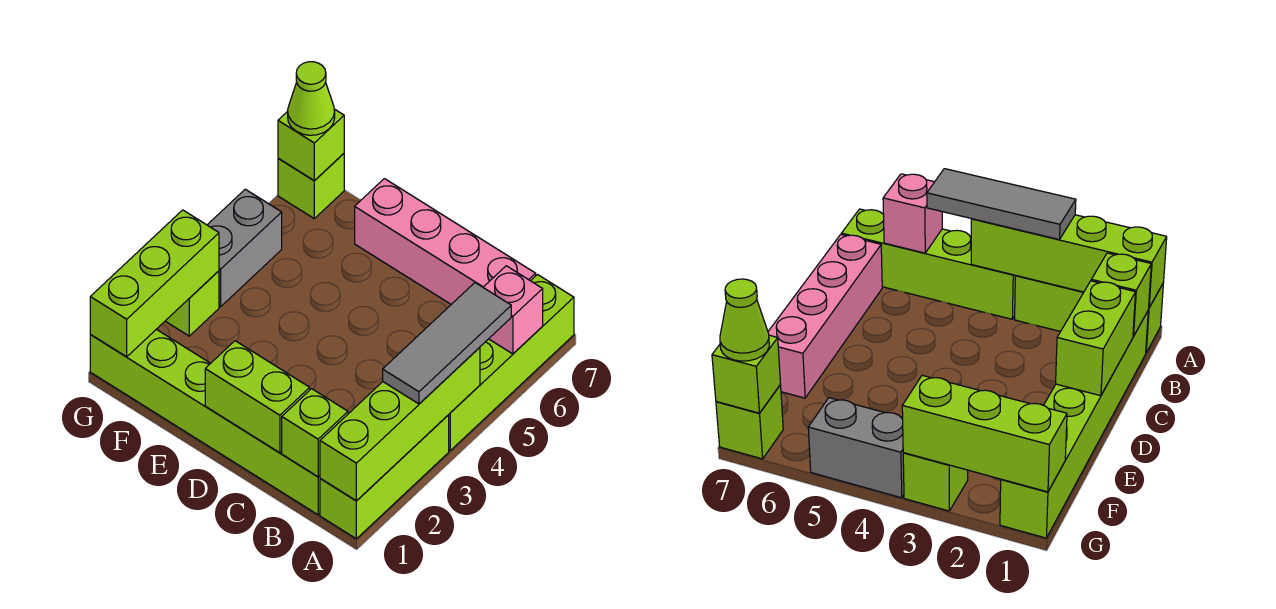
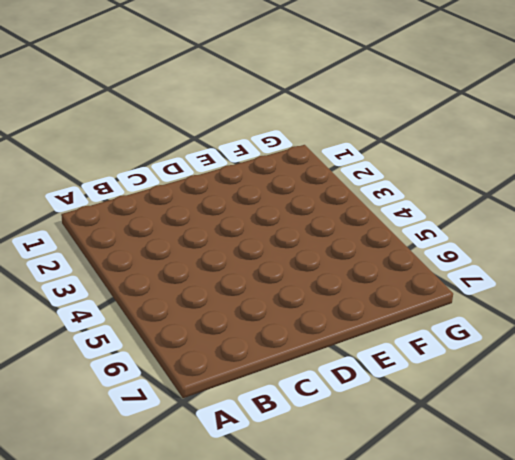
none -> lime brick A1:A3 level 1
none -> lime brick A4:A7 level 1
none -> lime brick B1:G1 level 1

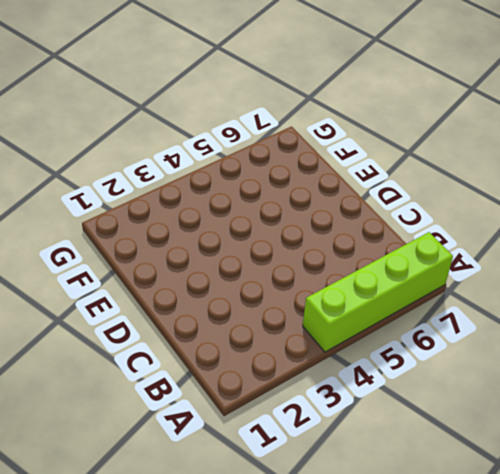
none -> lime brick A1:A3 level 1
none -> lime brick B1:G1 level 1
none -> pink brick B7:E7 level 1

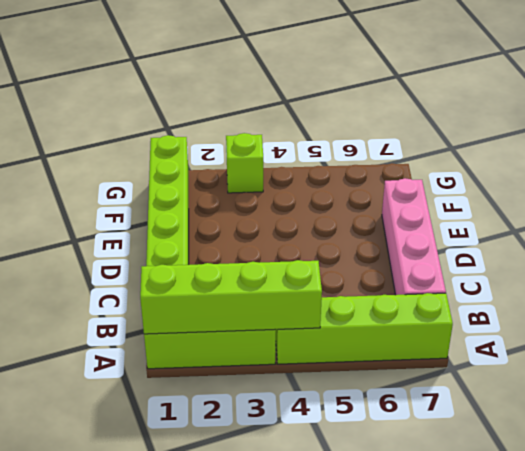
none -> grey brick G4:G5 level 1
none -> lime brick G7 level 1
none -> pink brick A6 level 2

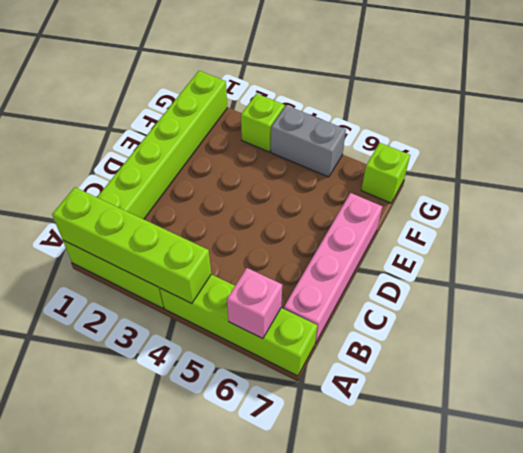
none -> lime brick B1 level 2
none -> lime brick C1:D1 level 2
none -> lime brick G1:G3 level 2

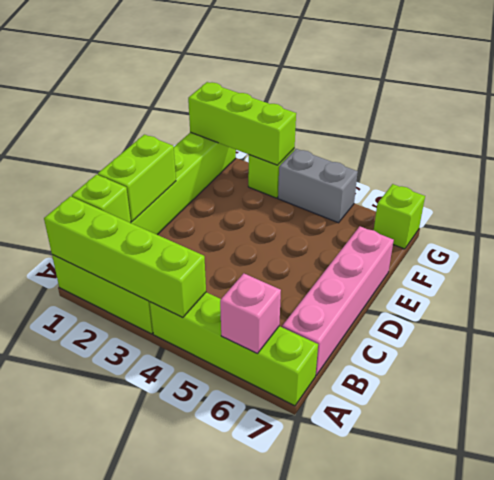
none -> lime brick G7 level 2
none -> grey tile A3:A5 level 3
none -> lime cone G7 level 3

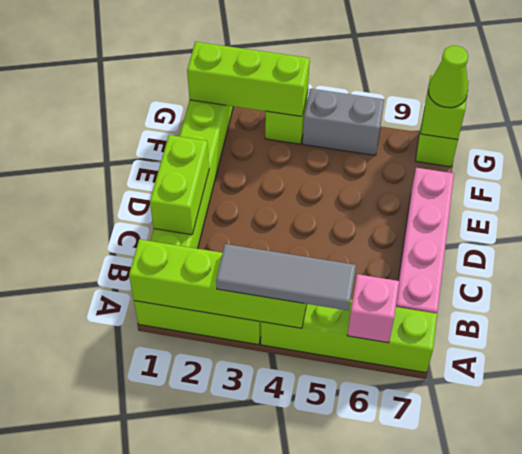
none -> lime brick B1 level 2

